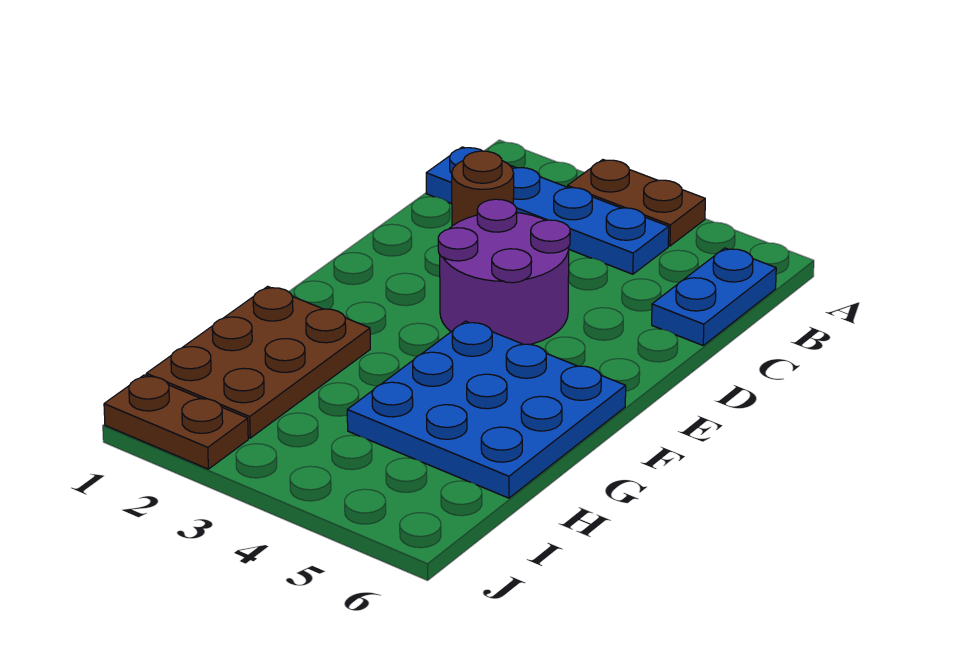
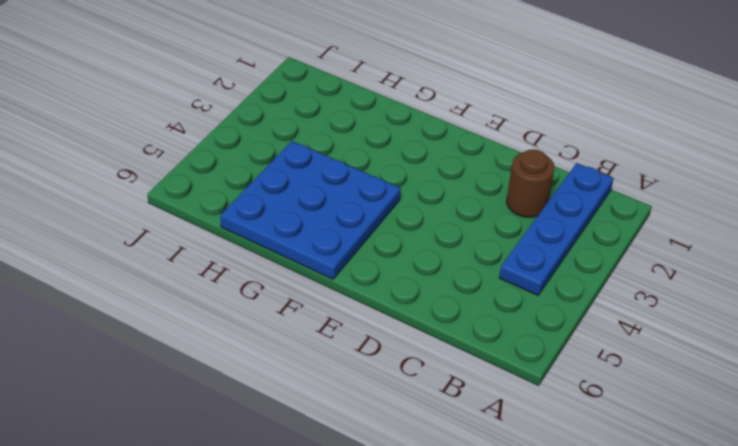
none -> brown plate A3:A4 level 1
none -> blue plate B6:C6 level 1

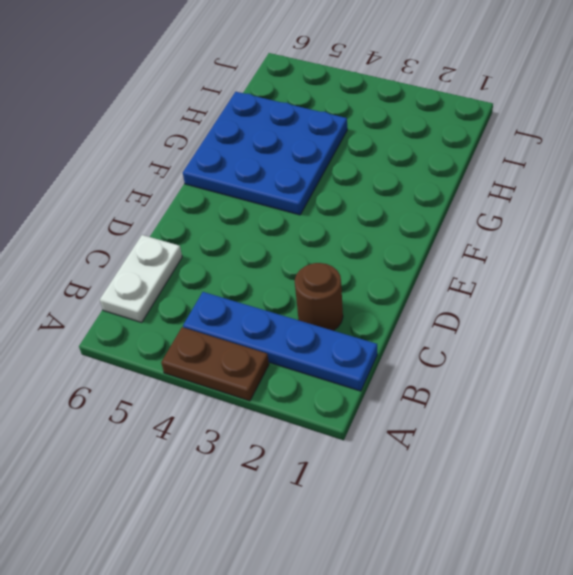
white plate B6:C6 level 1 -> blue plate B6:C6 level 1
none -> purple round brick D3:E4 level 1
none -> brown plate G1:I2 level 1

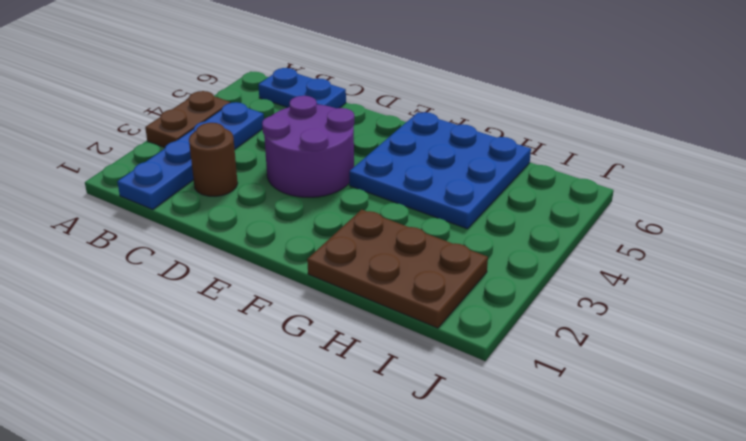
none -> brown plate J1:J2 level 1

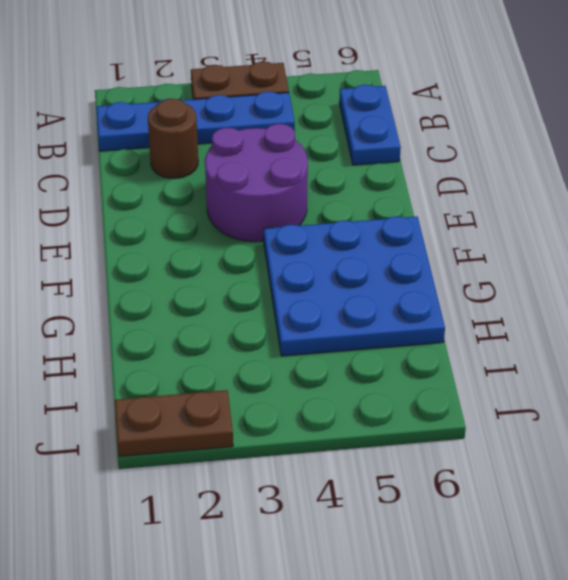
none -> brown plate G1:I2 level 1

